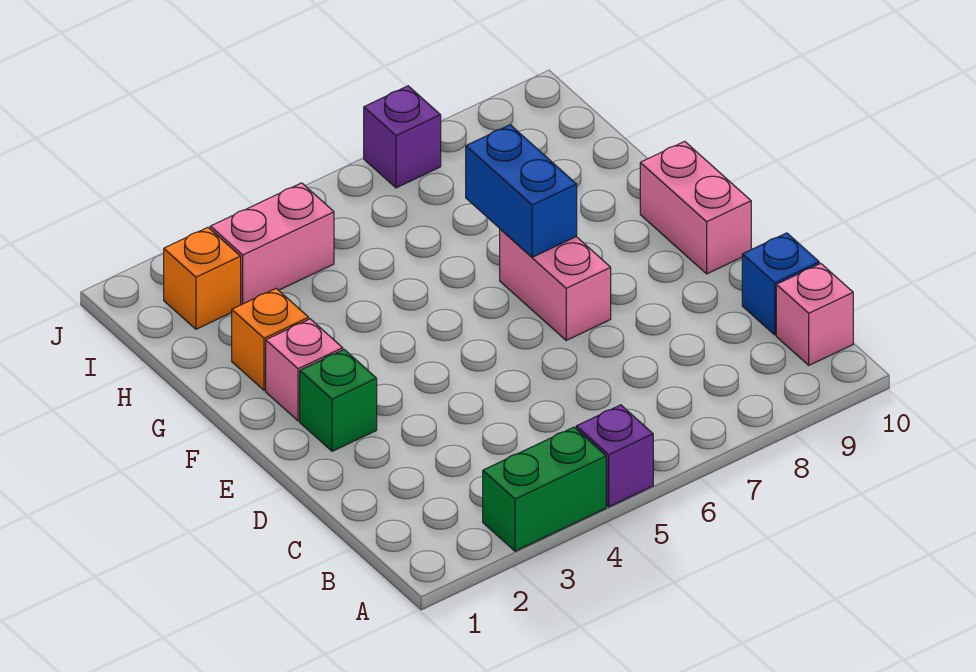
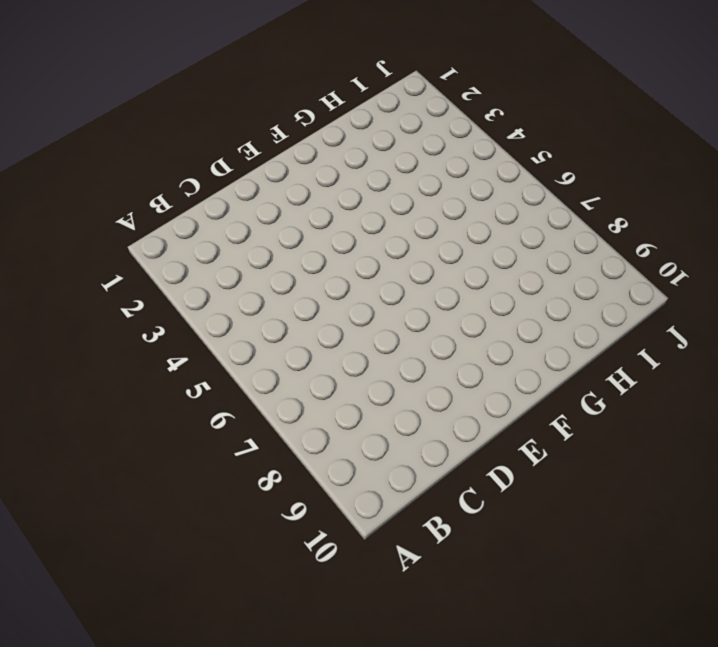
none -> green brick A3:A4 level 1
none -> purple brick A5 level 1
none -> pink brick B10 level 1

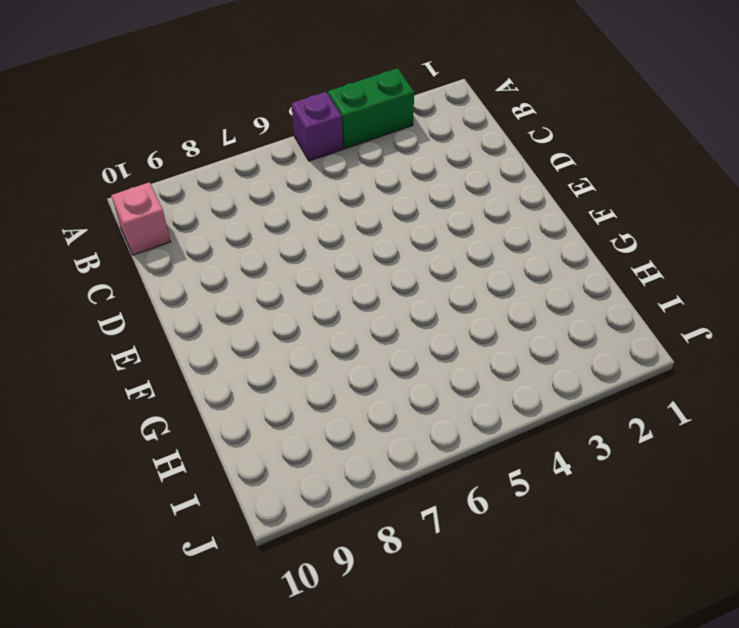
none -> blue brick C10 level 1
none -> green brick E2 level 1
none -> pink brick E7:F7 level 1

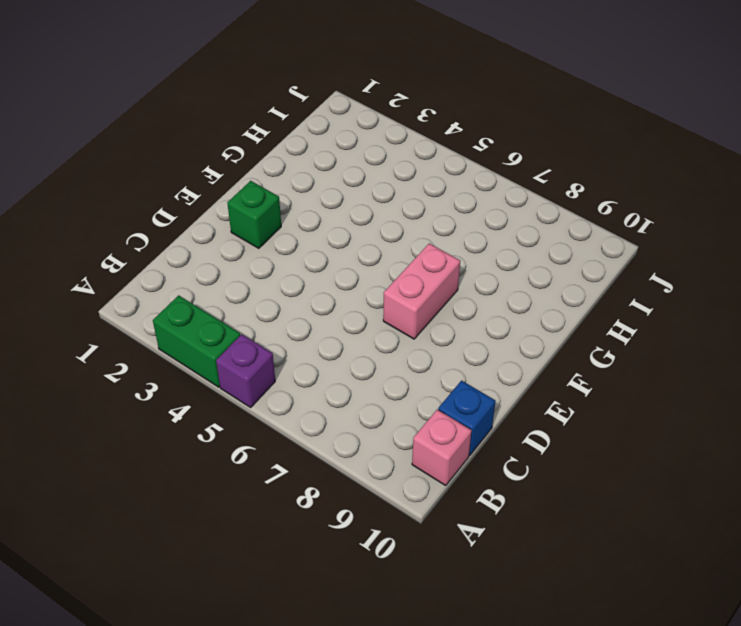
none -> pink brick E10:F10 level 1
none -> pink brick F2 level 1
none -> orange brick G2 level 1

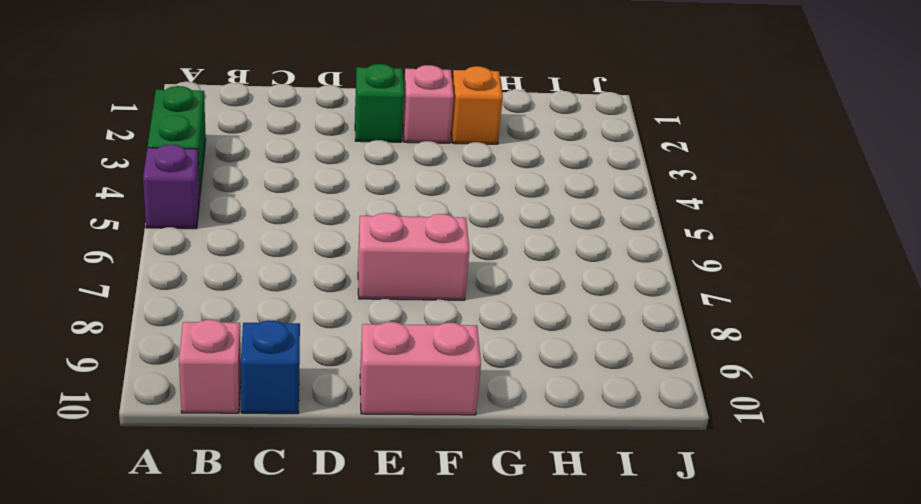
none -> orange brick I2 level 1
none -> pink brick I3:I4 level 1
none -> purple brick J7 level 1

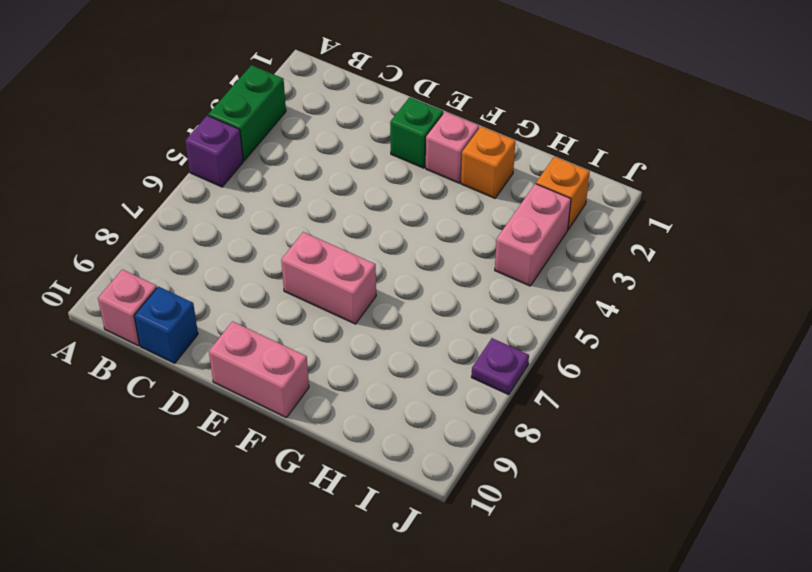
purple plate J7 level 1 -> purple brick J7 level 1
none -> blue brick F7:G7 level 2

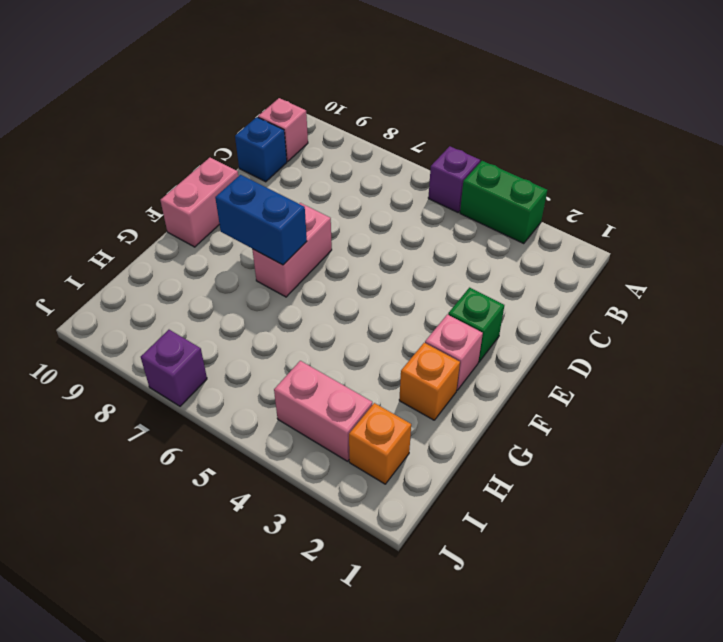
blue brick F7:F8 level 2 -> blue brick F7:G7 level 2

